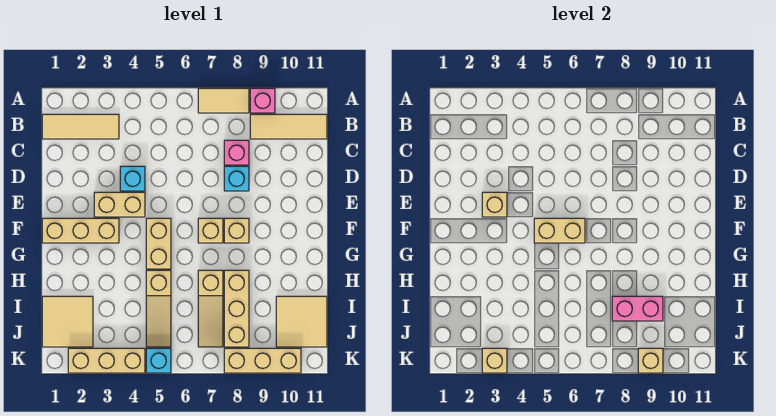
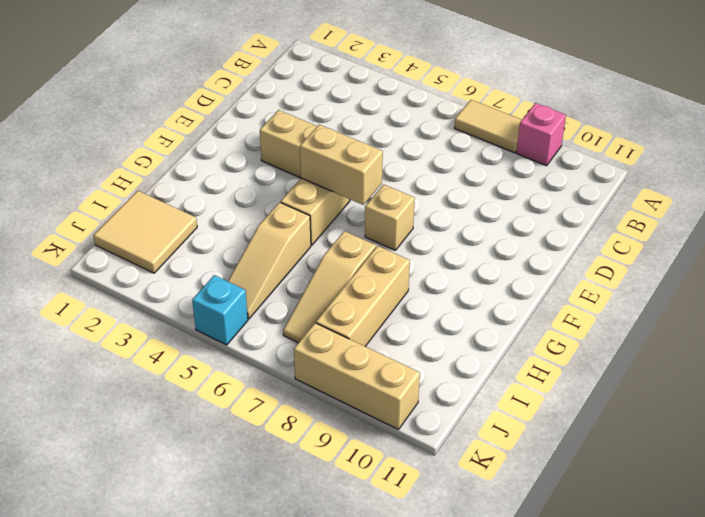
none -> tan tile B1:B3 level 1
none -> tan tile B9:B11 level 1
none -> pink brick C8 level 1

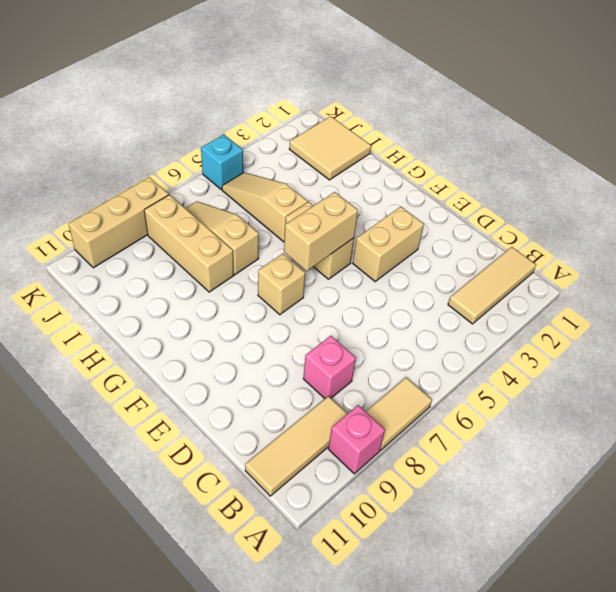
none -> cyan brick D4 level 1
none -> cyan brick D8 level 1
none -> tan brick F1:F3 level 1

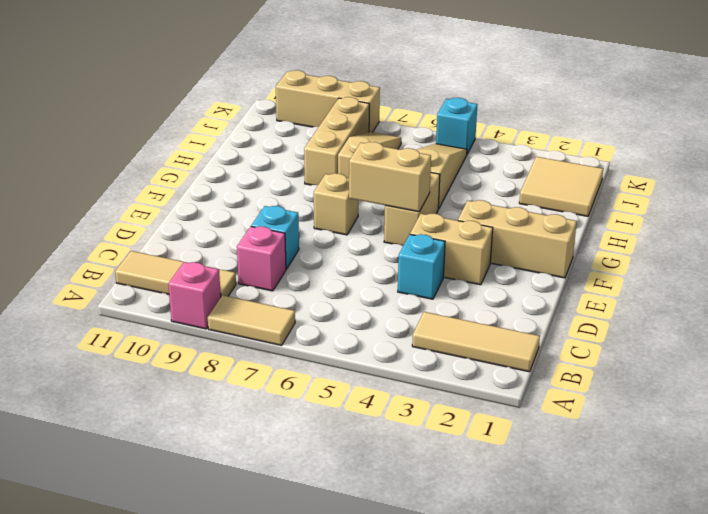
none -> tan brick F8 level 1
none -> tan tile I10:J11 level 1
none -> tan brick K2:K4 level 1

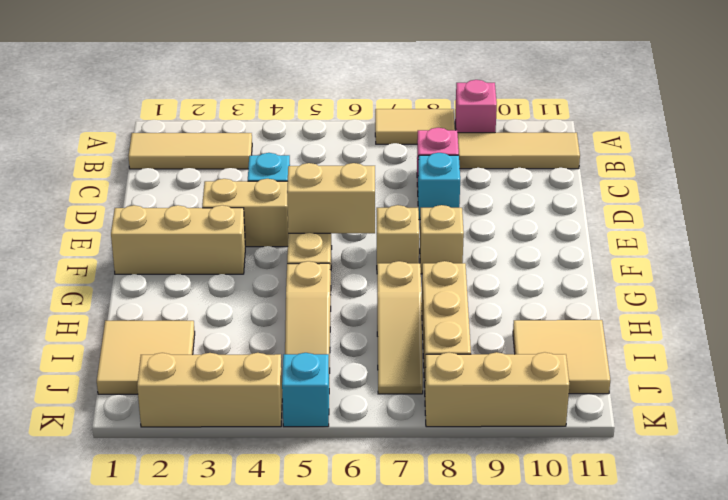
none -> tan brick E3 level 2
none -> pink brick I8:I9 level 2
none -> tan brick K3 level 2

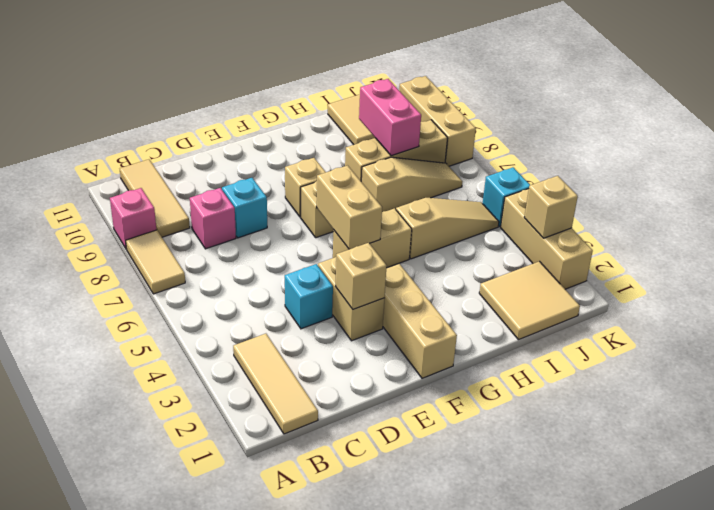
none -> tan brick K9 level 2

